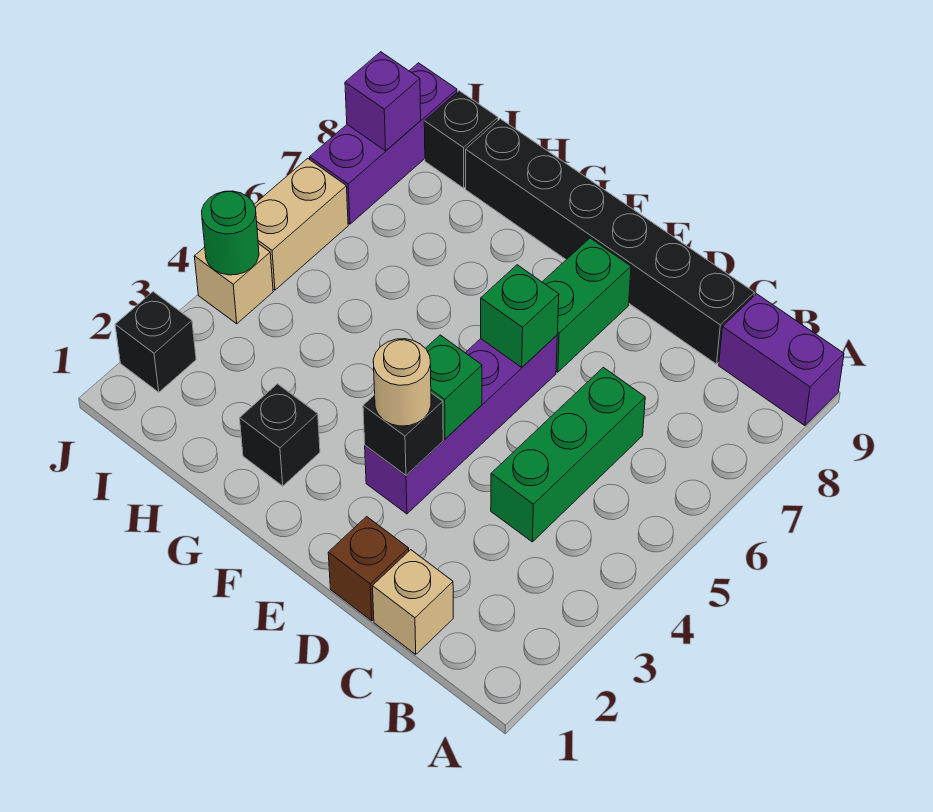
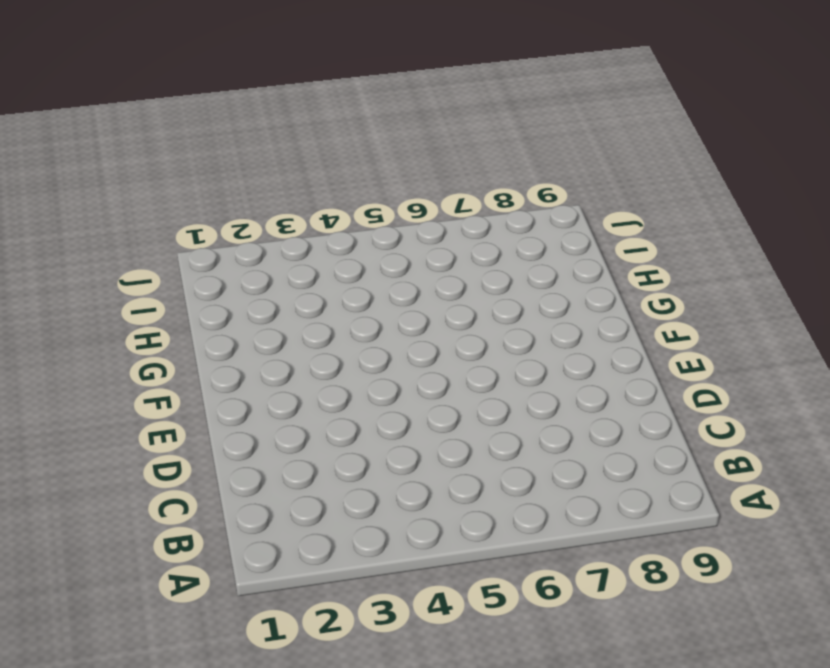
none -> purple brick A9:B9 level 1
none -> tan brick C1 level 1
none -> green brick C4:C6 level 1

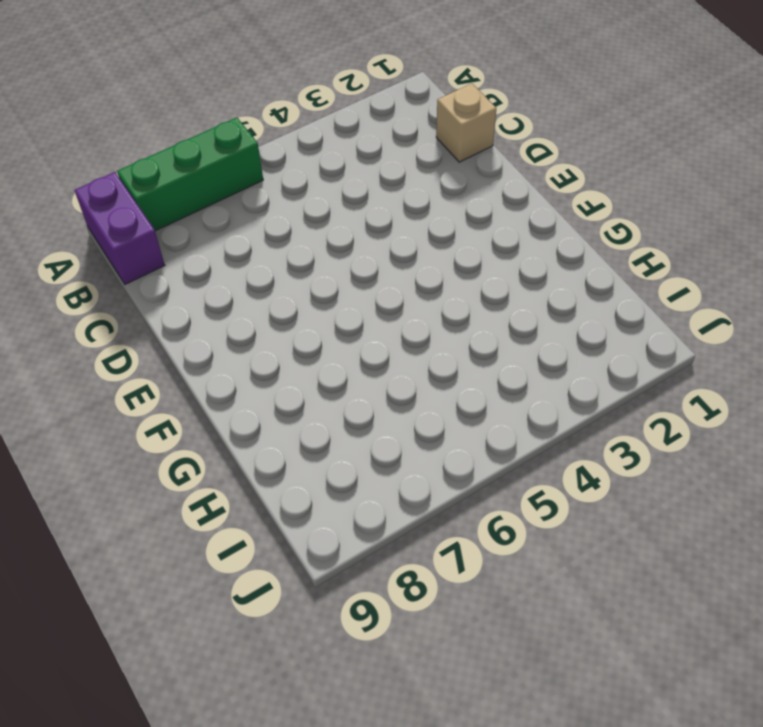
green brick A6:A8 level 1 -> green brick C4:C6 level 1
none -> black brick C9:H9 level 1
none -> brown brick D1 level 1
none -> purple brick E3:E6 level 1

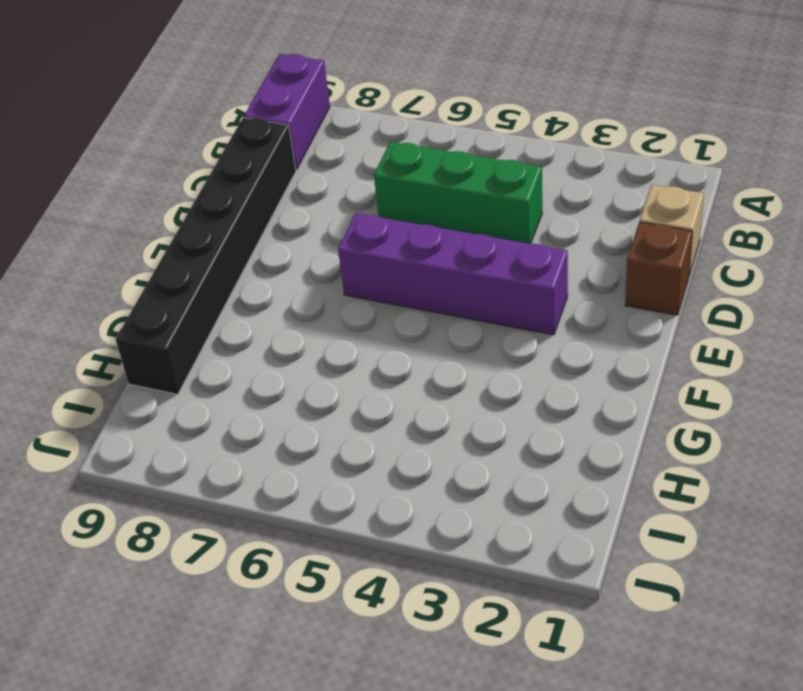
none -> green brick E7:E8 level 1
none -> black brick G2 level 1
none -> black brick I9 level 1

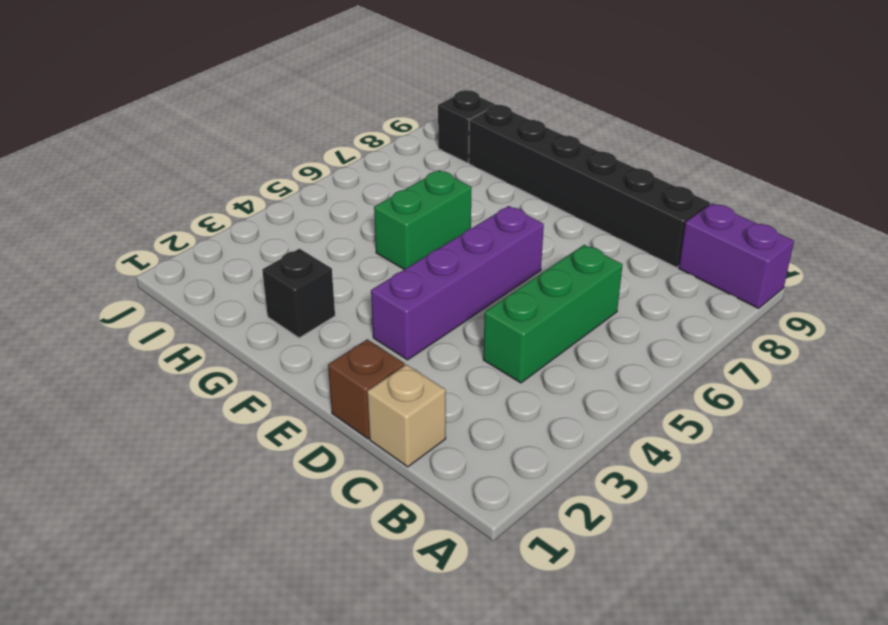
green brick G5:G6 level 1 -> green brick E7:E8 level 1
none -> black brick J2 level 1
none -> tan brick J4 level 1
none -> tan brick J5:J6 level 1

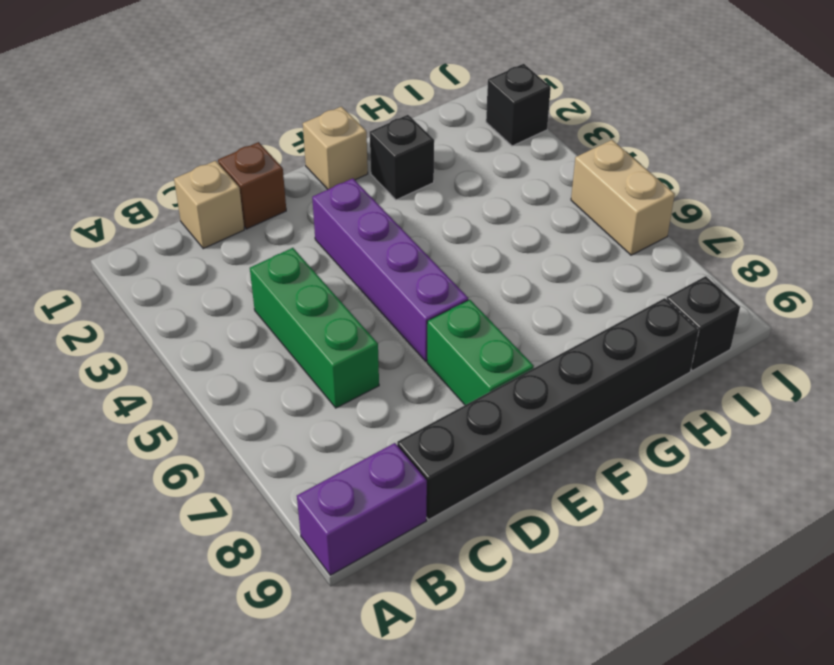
tan brick F1 level 1 -> tan brick J4 level 1
none -> purple brick J7:J9 level 1
none -> black brick E3 level 2
none -> green brick E4 level 2

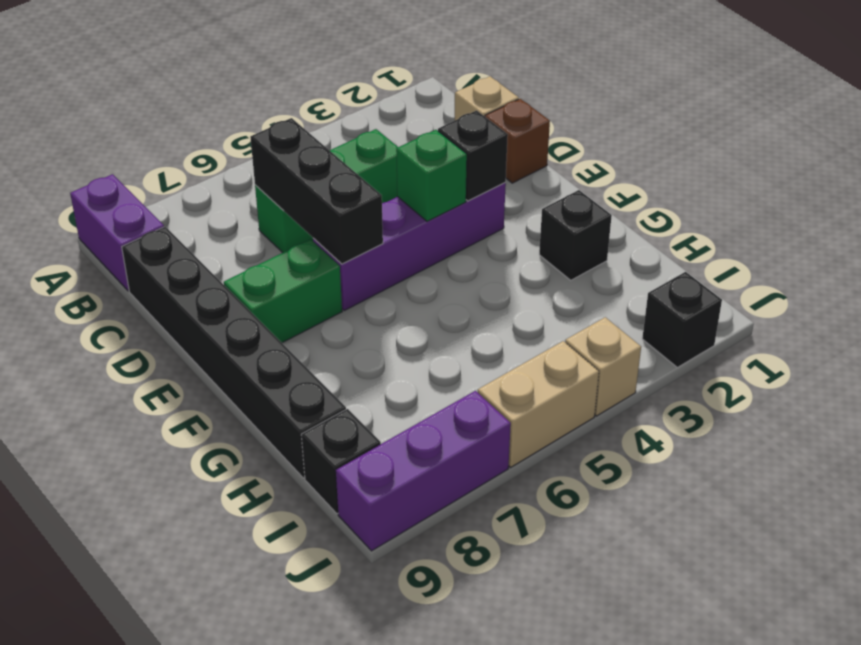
black brick C6:E6 level 2 -> green brick E6 level 2
none -> green round brick J4 level 2
none -> purple brick J8 level 2
none -> tan round brick E3 level 3

